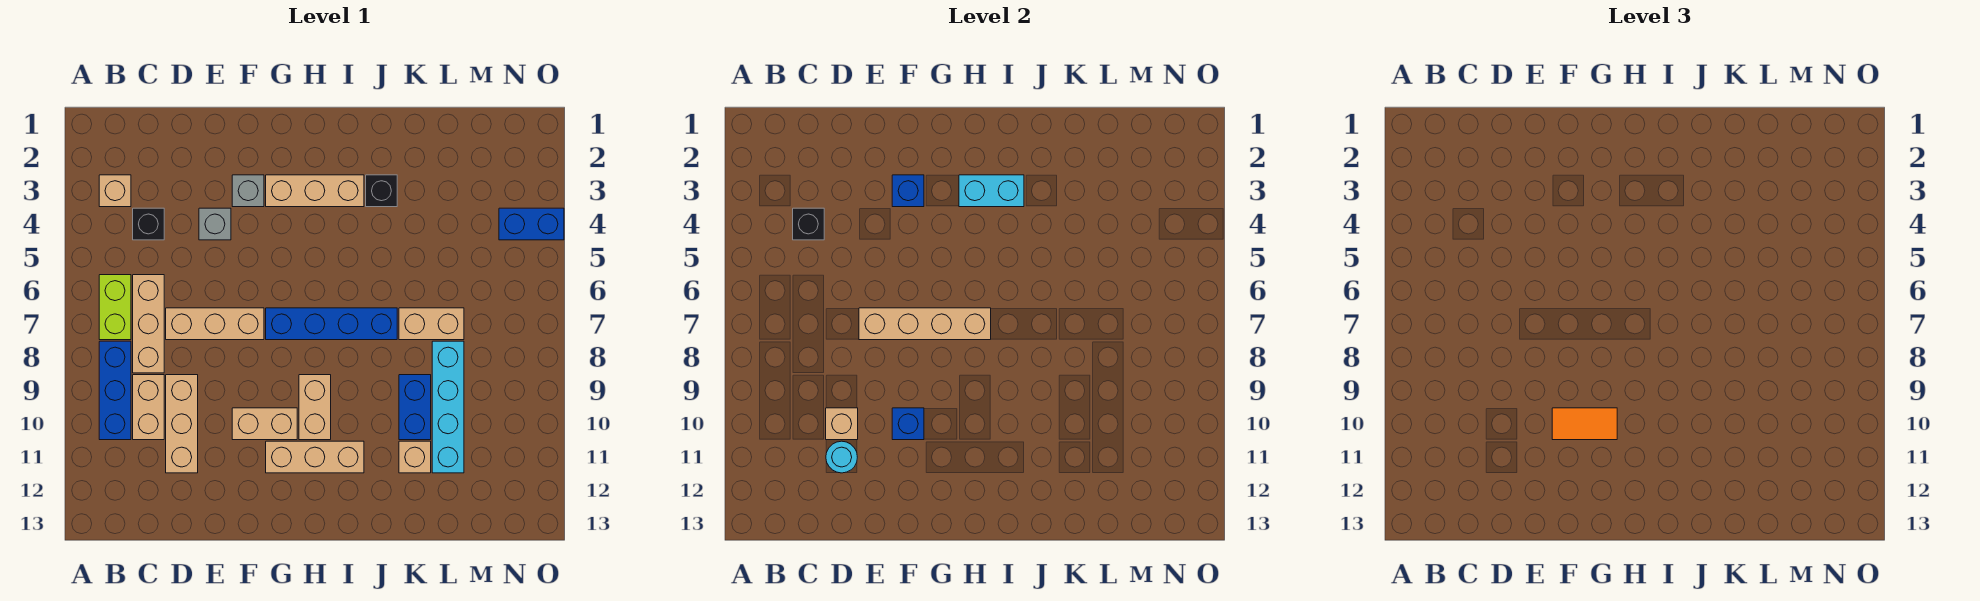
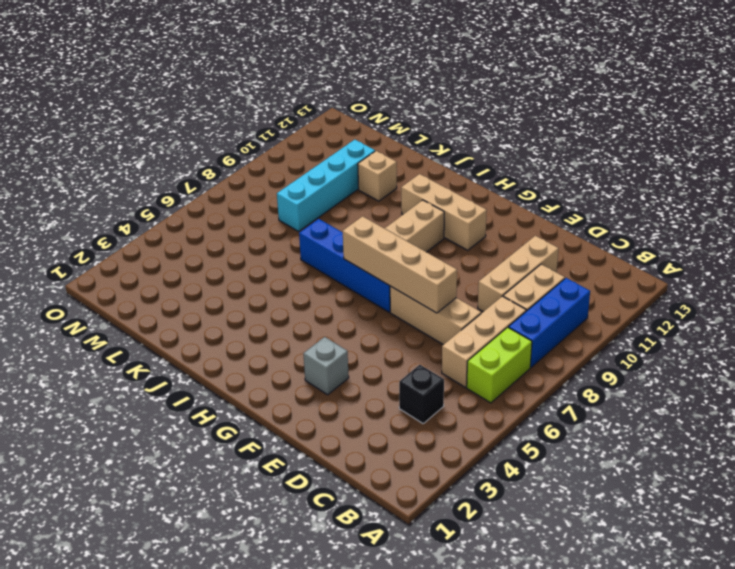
none -> tan brick B3 level 1
none -> grey brick E4 level 1
none -> tan brick F10:G10 level 1

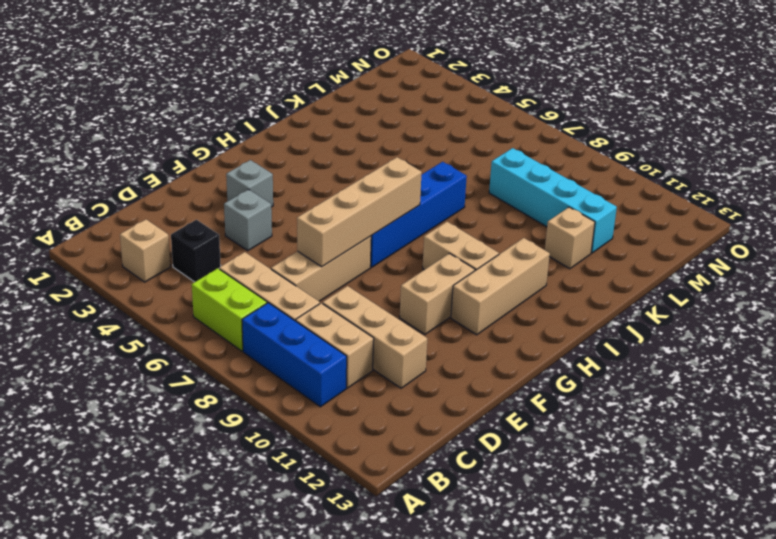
none -> tan brick G3:I3 level 1
none -> black brick J3 level 1
none -> tan brick K7:L7 level 1

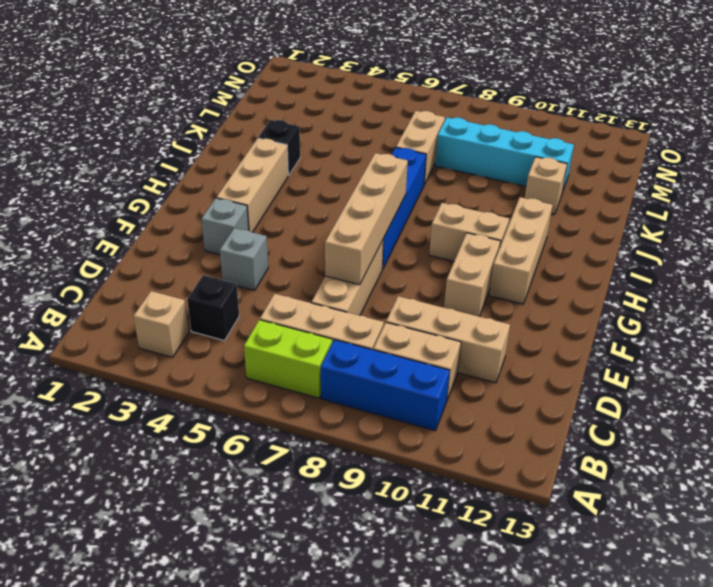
none -> blue brick K9:K10 level 1
none -> blue brick N4:O4 level 1
none -> black brick C4 level 2

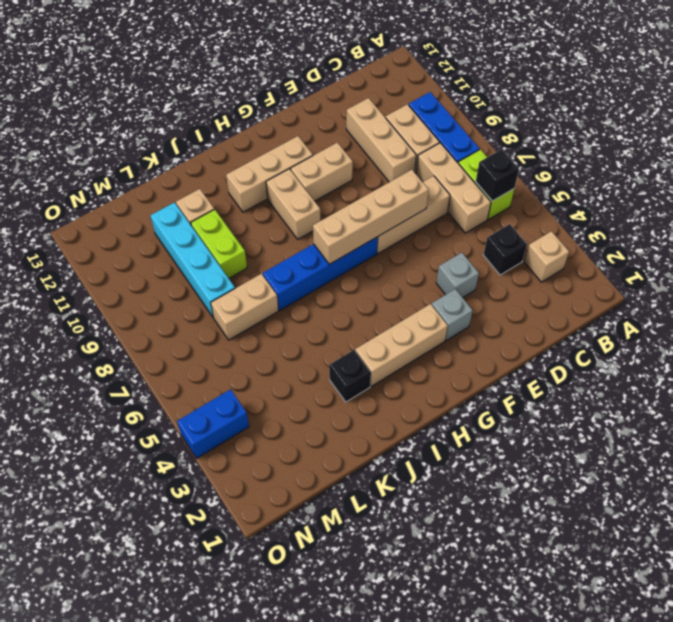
black brick B6 level 2 -> black brick C4 level 2
lime brick K9:K10 level 1 -> blue brick K9:K10 level 1
none -> tan brick D10 level 2
none -> cyan round brick D11 level 2
none -> blue brick F3 level 2

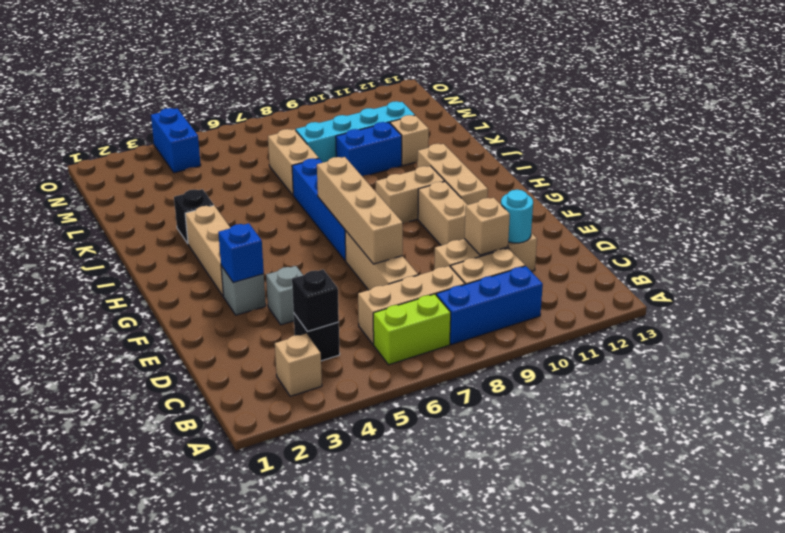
none -> blue brick F10 level 2
none -> cyan brick H3:I3 level 2
none -> orange tile F10:G10 level 3

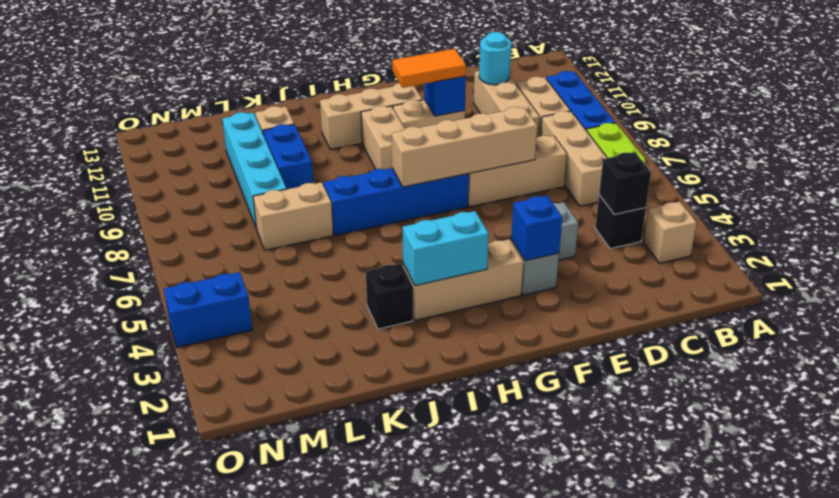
none -> tan brick D10 level 2

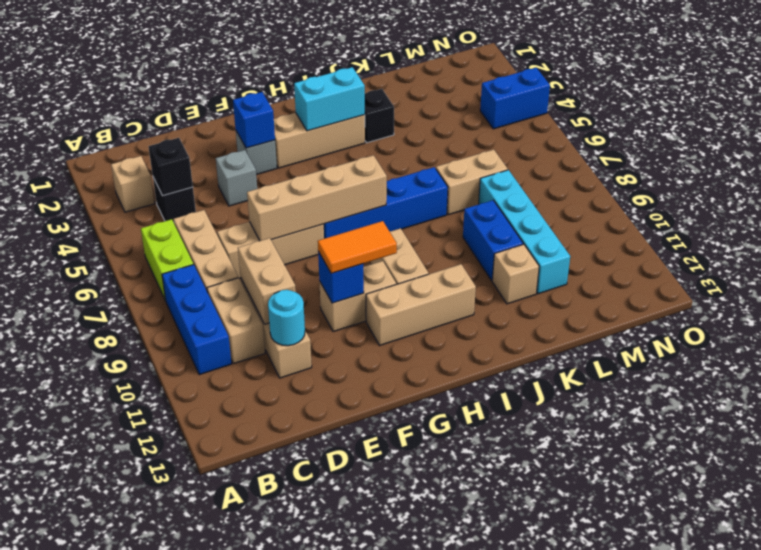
tan brick D9:D10 level 2 -> tan brick D10 level 2

